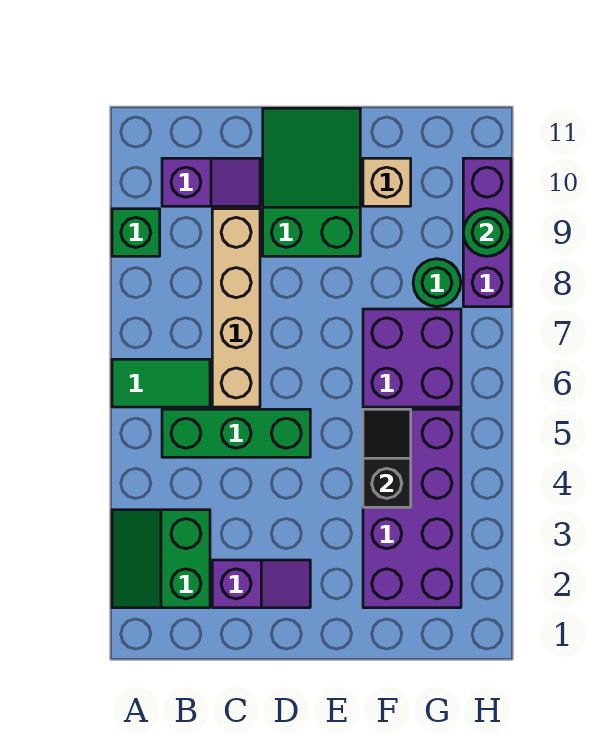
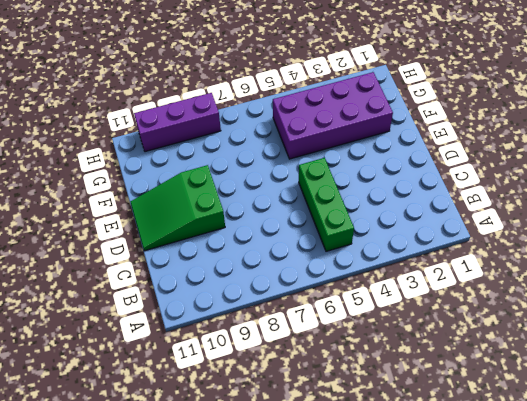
none -> green slope A2:B3 level 1 top B
none -> green tile A6:B6 level 1
none -> green brick A9 level 1

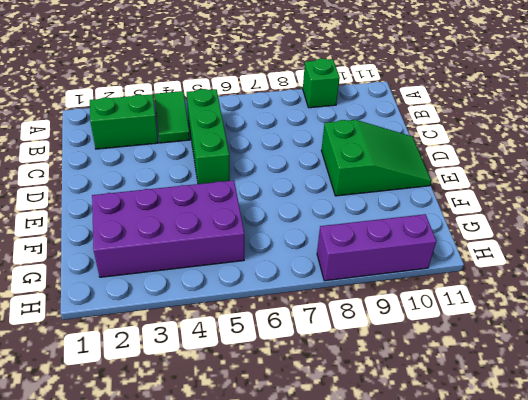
green tile A4:B4 level 1 -> green tile A6:B6 level 1
none -> purple slope B10:C10 level 1 top B
none -> purple slope C2:D2 level 1 top C
none -> tan brick C6:C9 level 1

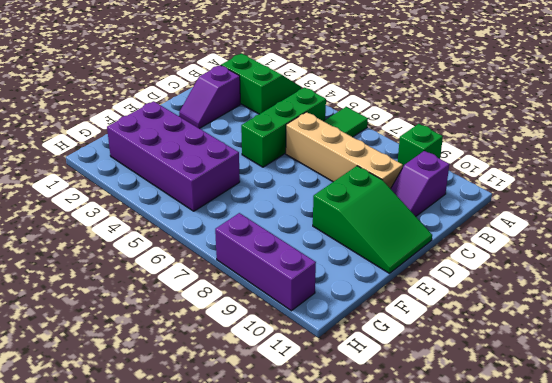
none -> purple brick F6:G7 level 1
none -> tan brick F10 level 1
none -> green round brick G8 level 1

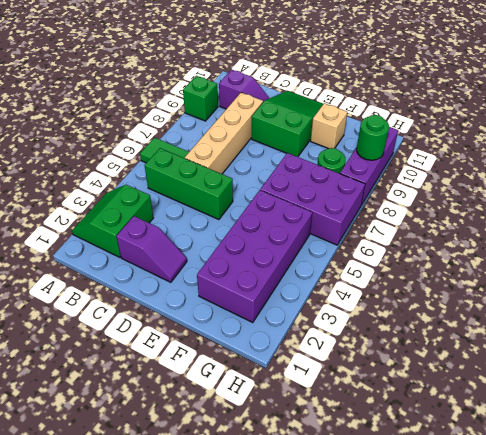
purple brick F6:H7 level 1 -> purple brick F6:G7 level 1
none -> black slope F4:F5 level 2 top 4

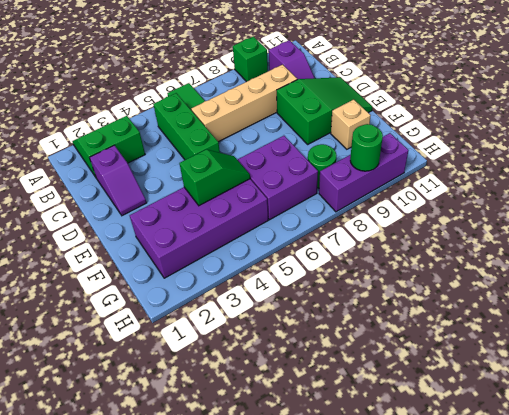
green slope F4:F5 level 2 top 4 -> black slope F4:F5 level 2 top 4

